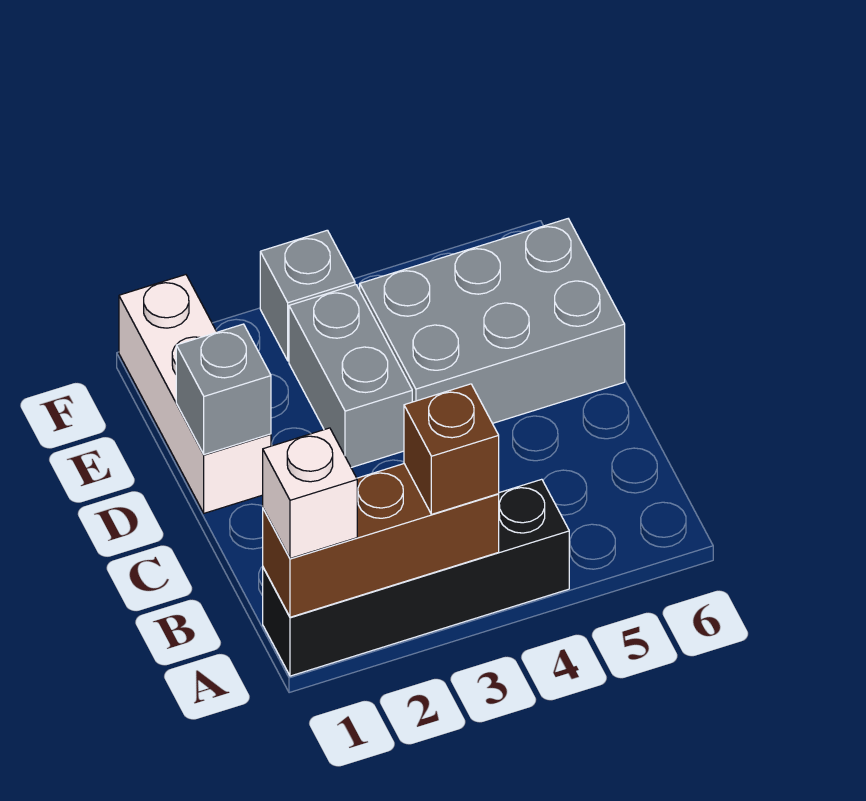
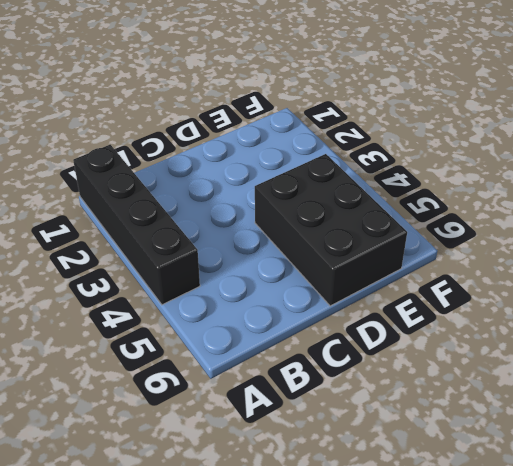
black brick D4:E6 level 1 -> grey brick D4:E6 level 1
none -> white brick D1:F1 level 1
none -> grey brick D3:E3 level 1

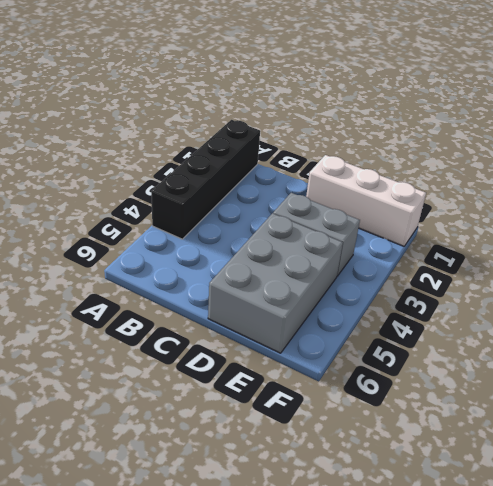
none -> grey brick F3 level 1
none -> brown brick A1:A3 level 2

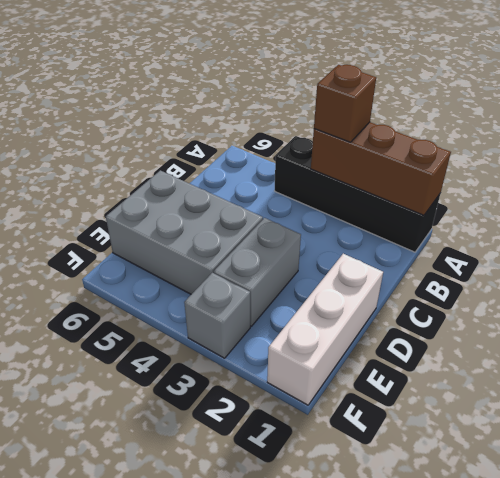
none -> grey brick D1 level 2
none -> white brick A1 level 3

